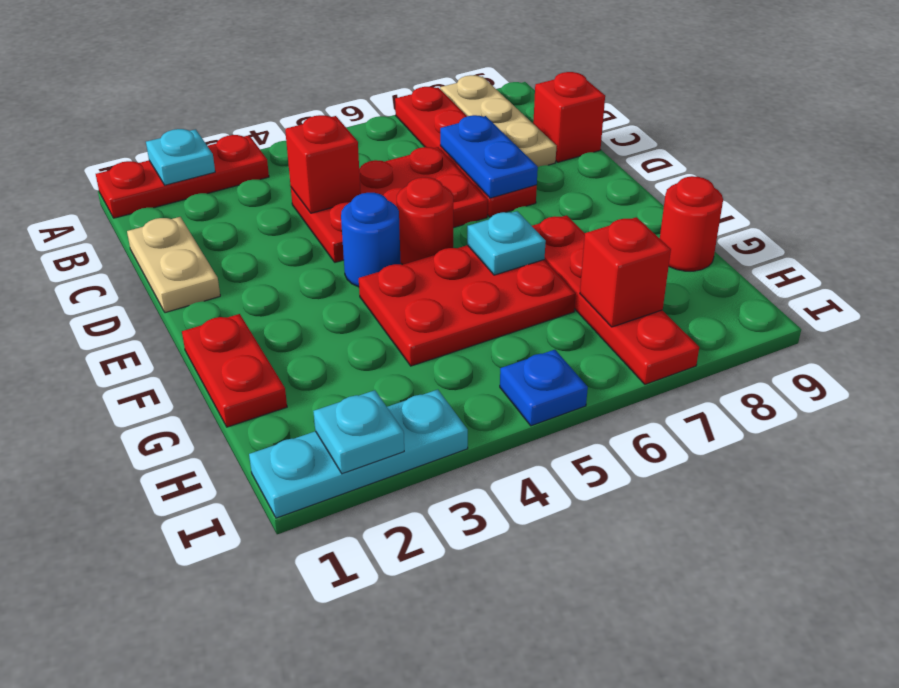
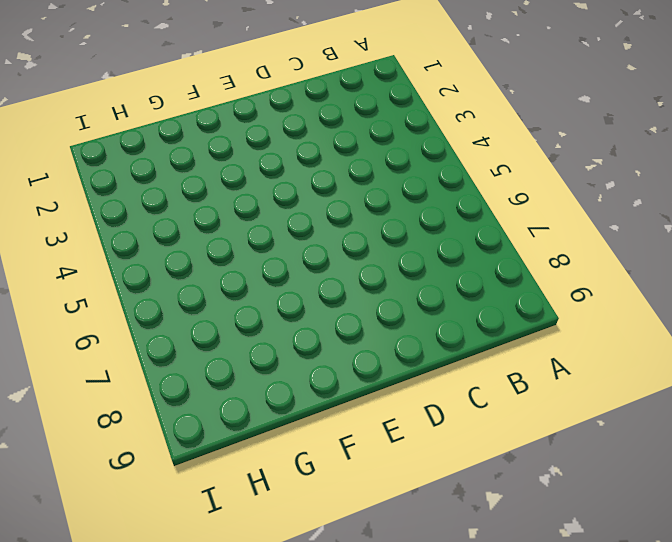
none -> red plate A1:A3 level 1
none -> red plate A7:D7 level 1
none -> tan plate A8:C8 level 1

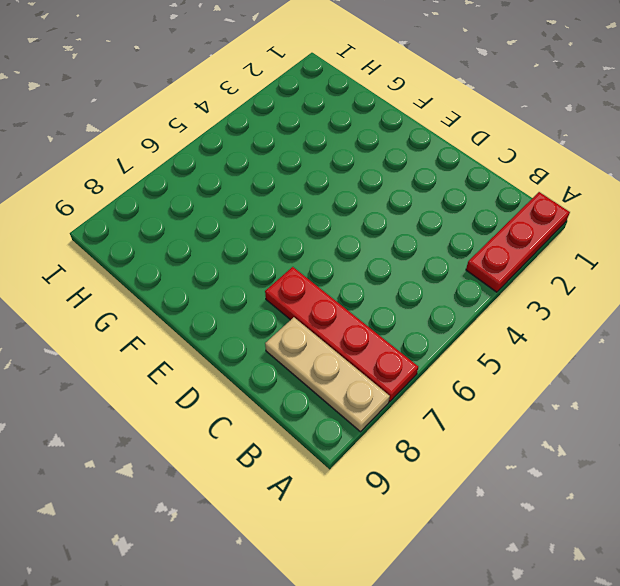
none -> tan plate C1:D1 level 1
none -> red plate C4:D6 level 1
none -> red brick C9 level 1

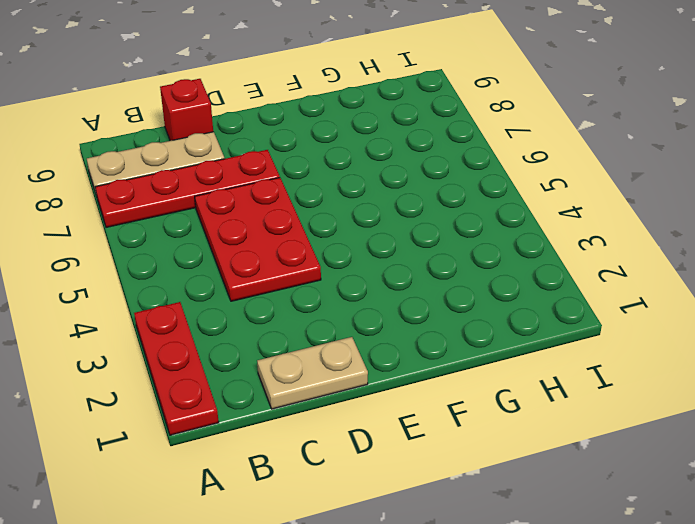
none -> blue round brick E4 level 1
none -> red round brick E5 level 1
none -> red plate F1:G1 level 1

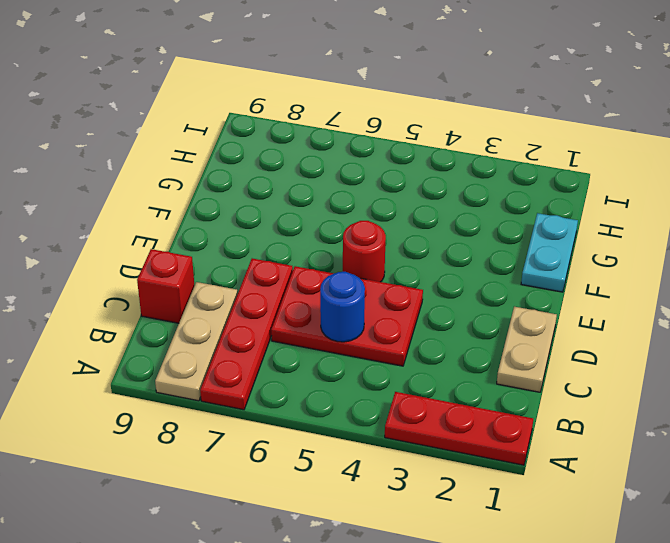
blue round brick C5 level 2 -> blue round brick E4 level 1
cyan plate F1:G1 level 1 -> red plate F1:G1 level 1
none -> red plate F4:G6 level 1
none -> red plate F7:I7 level 1
none -> red round brick G9 level 1

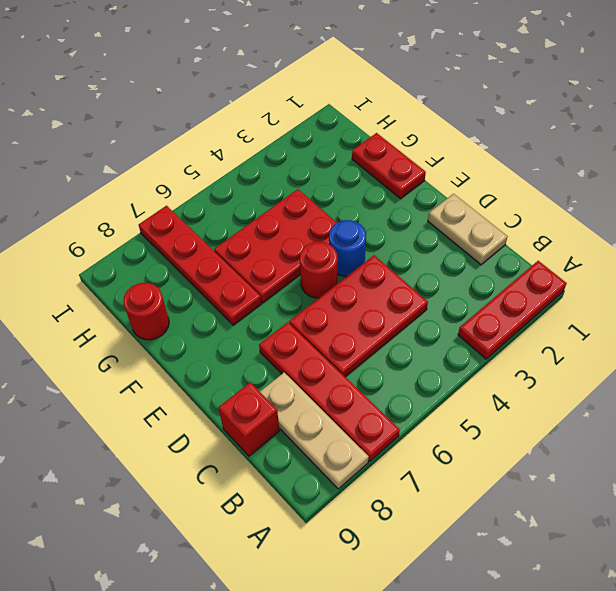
none -> cyan plate I1:I3 level 1
none -> blue plate I5 level 1
none -> cyan plate A2 level 2

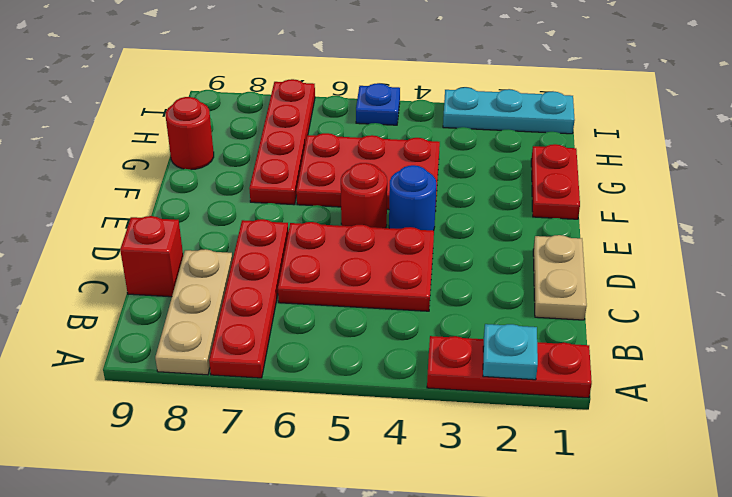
none -> red brick C4 level 2
none -> blue plate C7:D7 level 2
none -> cyan plate F6 level 2

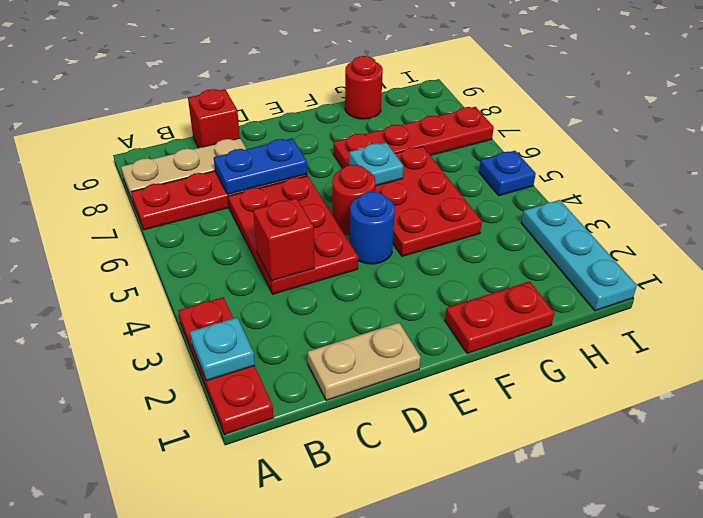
none -> red brick H7 level 2
none -> cyan plate I2 level 2

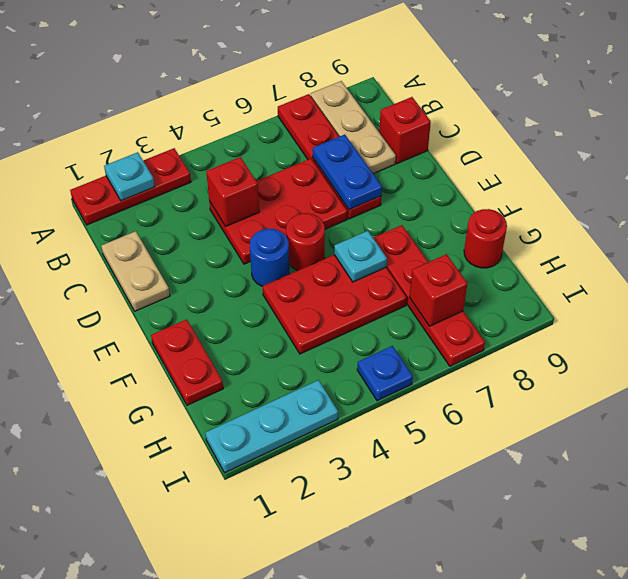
none -> cyan plate I2 level 2

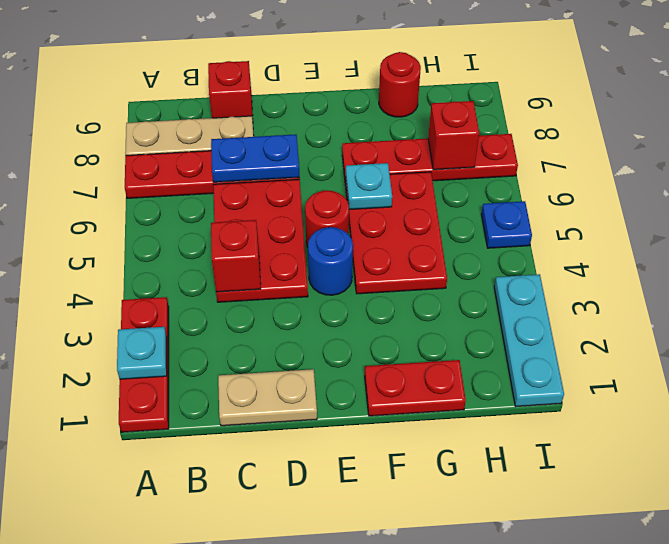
none -> cyan plate I2 level 2

